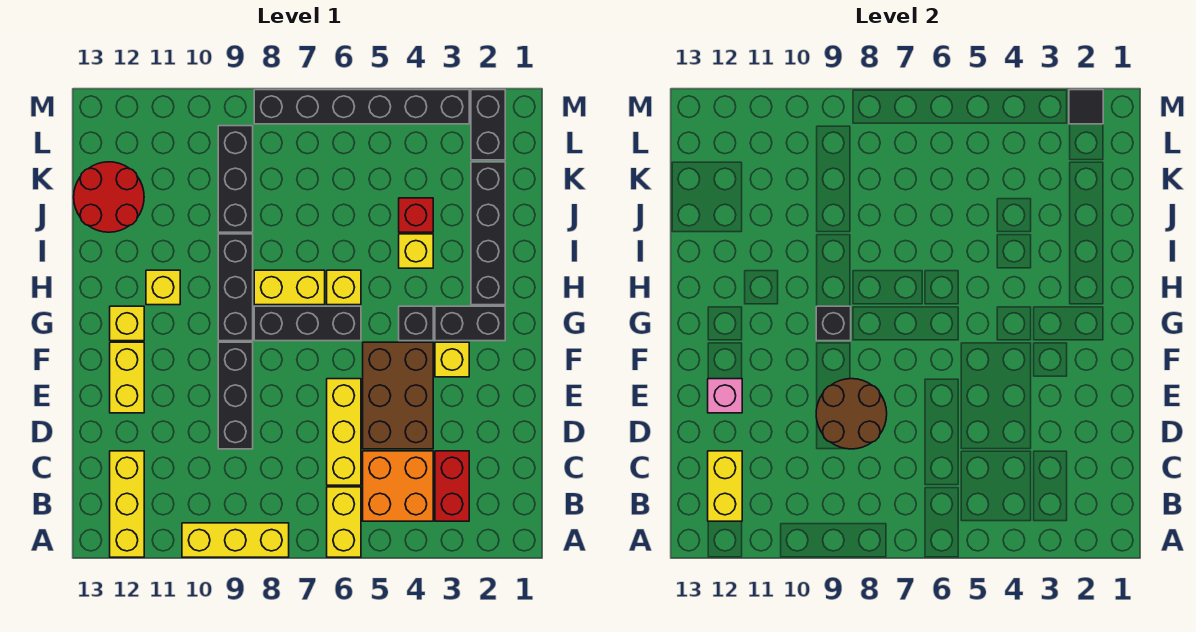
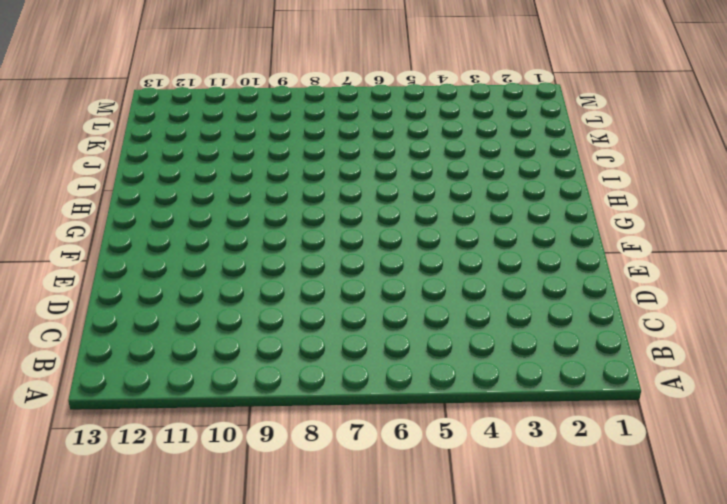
none -> yellow brick A6:B6 level 1
none -> yellow brick A8:A10 level 1
none -> yellow brick A12:C12 level 1
none -> red brick B3:C3 level 1

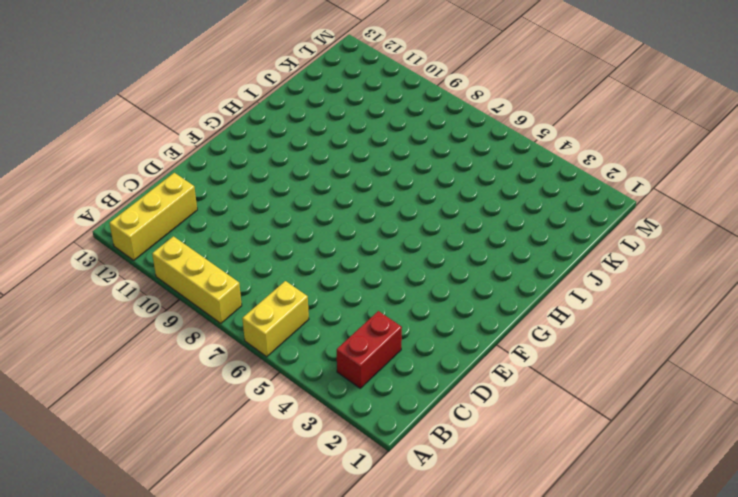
none -> orange brick B4:C5 level 1
none -> yellow brick C6:E6 level 1
none -> brown brick D4:F5 level 1
none -> black brick D9:F9 level 1

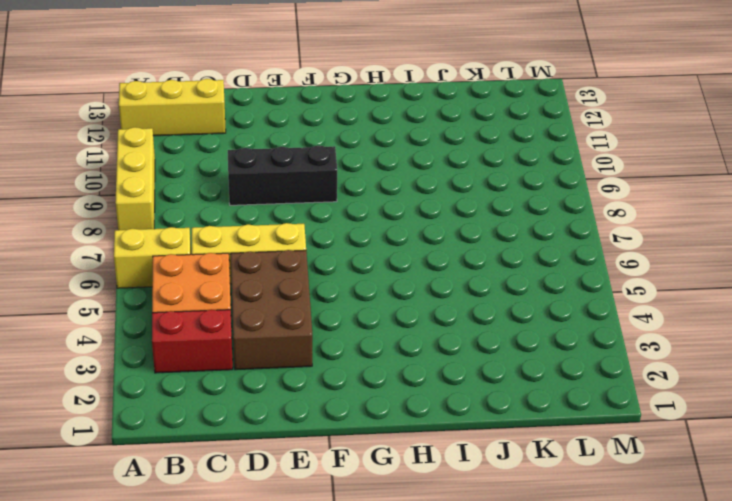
brown brick D3:E5 level 1 -> brown brick D4:F5 level 1
none -> yellow brick E12:F12 level 1
none -> yellow brick F3 level 1
none -> black brick G2:G3 level 1
none -> black brick G4 level 1

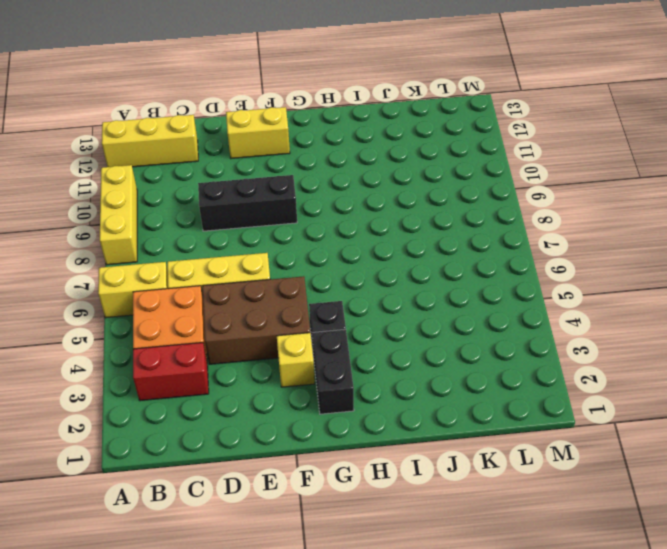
none -> black brick G6:G8 level 1
none -> black brick G9:I9 level 1
none -> yellow brick G12 level 1
none -> black brick H2:K2 level 1

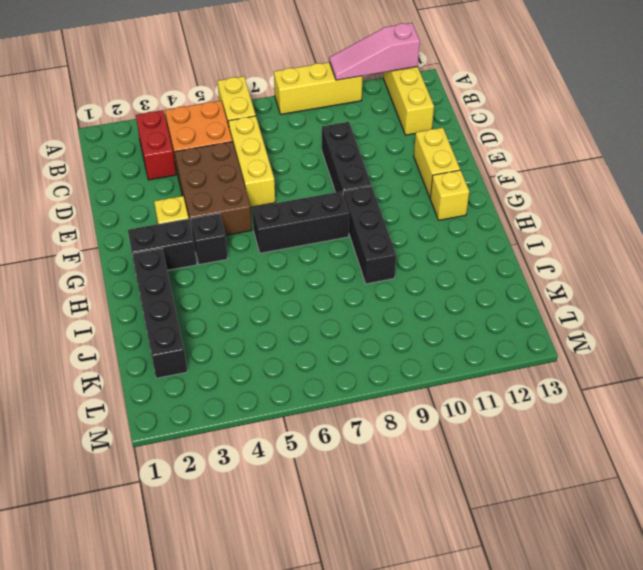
pink slope A10:A12 level 2 top 12 -> none
none -> yellow brick H6 level 1
none -> yellow brick H7:H8 level 1
none -> yellow brick H11 level 1
none -> yellow brick I4 level 1

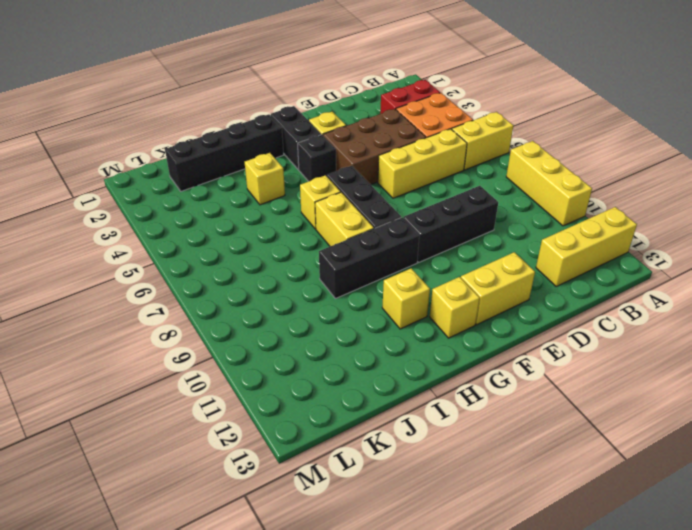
none -> red brick J4 level 1
none -> black brick J9:L9 level 1
none -> red round brick J12:K13 level 1
none -> black brick L2:M2 level 1

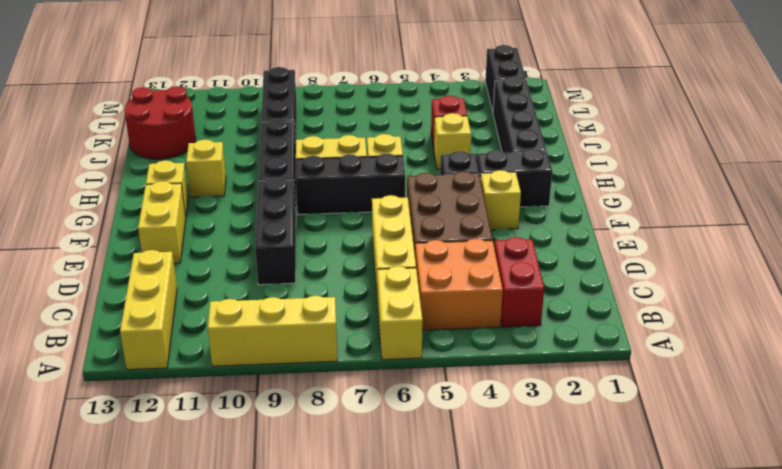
none -> black brick M3:M8 level 1
none -> yellow brick B12:C12 level 2
none -> brown round brick D8:E9 level 2
none -> pink brick E12 level 2

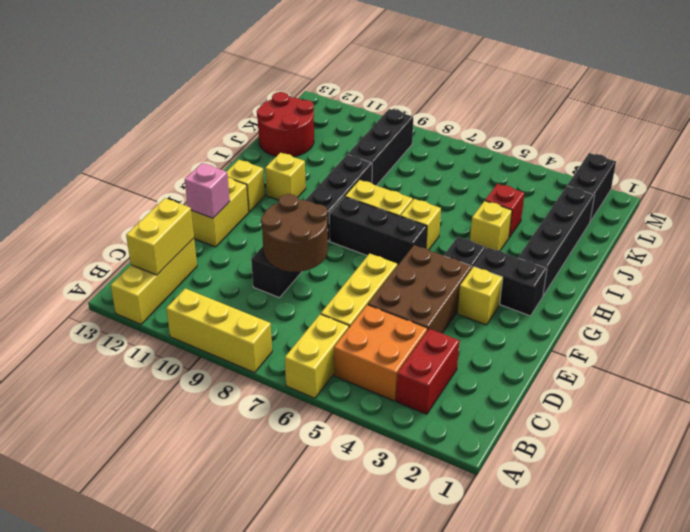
none -> black brick M3:M8 level 1
none -> black brick G9 level 2
none -> black tile M2 level 2

